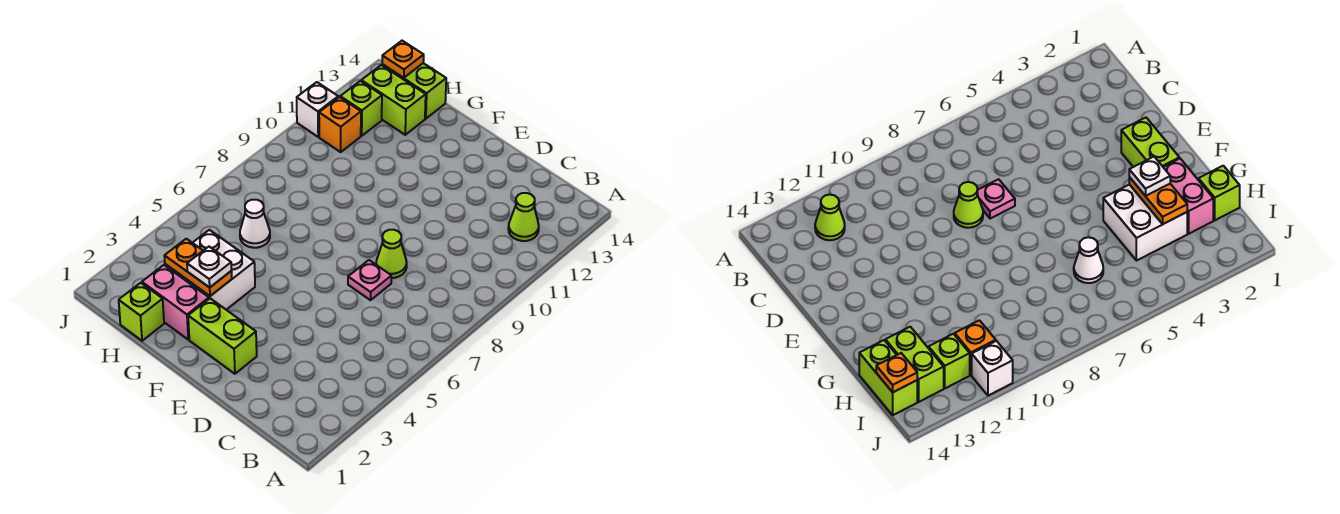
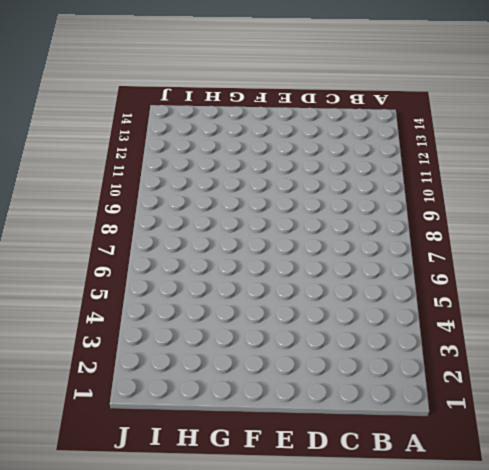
none -> lime cone B12 level 1
none -> pink plate D7 level 1
none -> lime cone D8 level 1

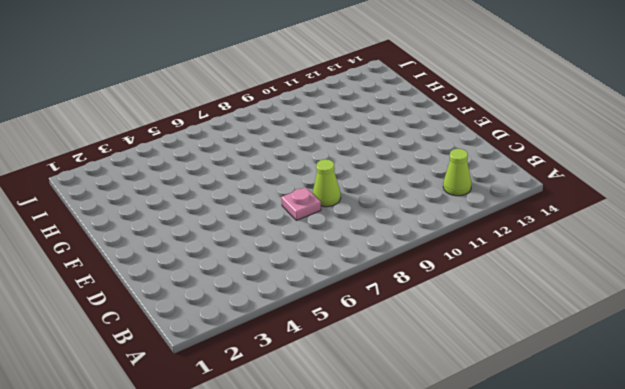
none -> lime brick E2:F2 level 1
none -> pink brick G2:H2 level 1
none -> white brick G3:H4 level 1

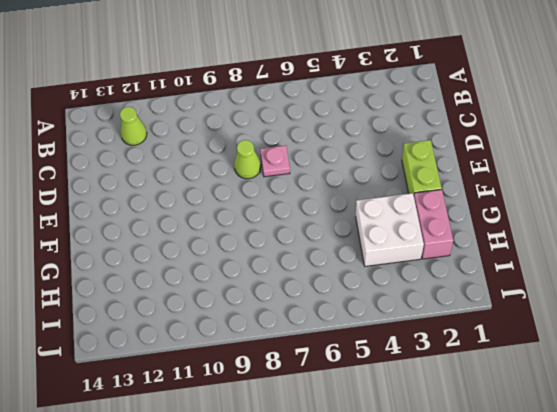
none -> lime brick H1 level 1
none -> white cone H6 level 1
none -> lime brick H13:I13 level 1

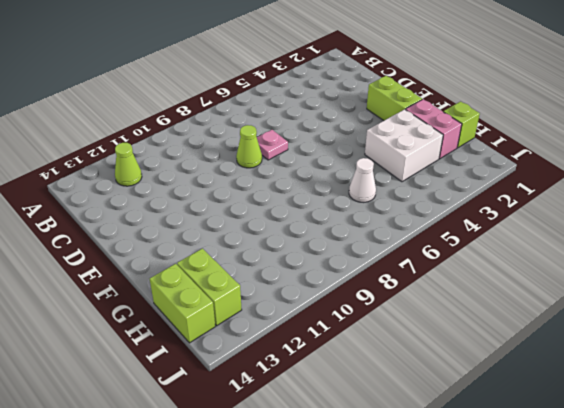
none -> orange brick I11 level 1
none -> lime brick I12 level 1
none -> white brick J11 level 1

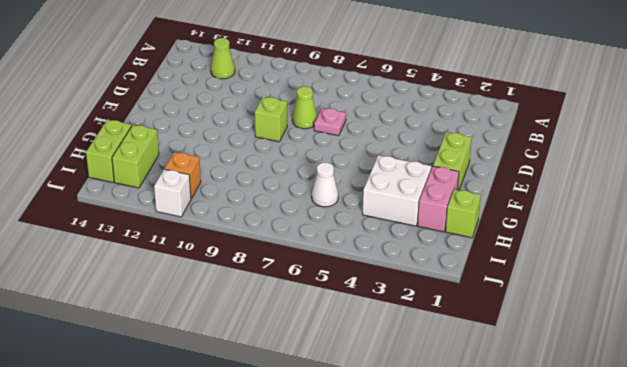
lime brick E9 level 1 -> lime brick I12 level 1
none -> orange plate G3:H3 level 2
none -> orange plate I14 level 2
none -> white plate G3 level 3

